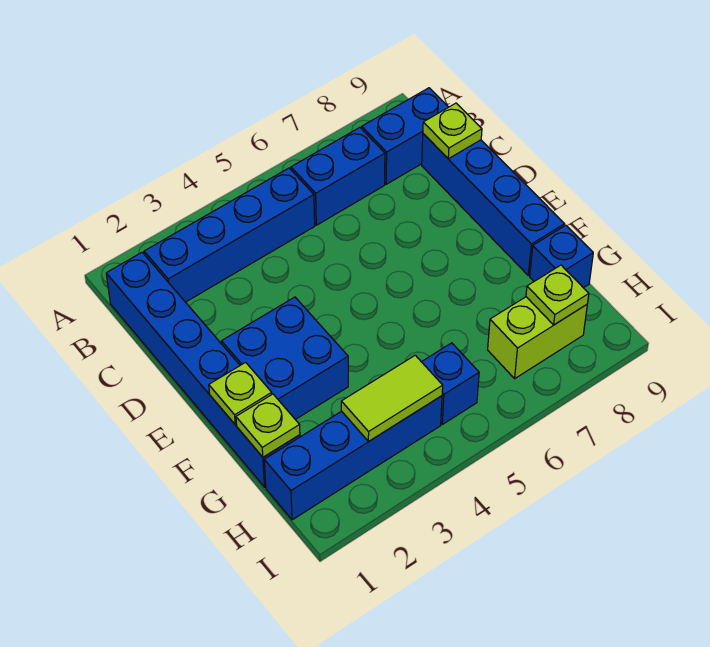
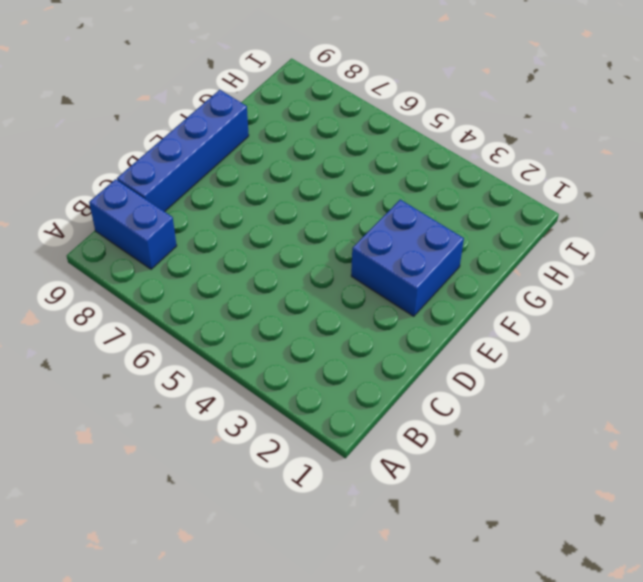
none -> blue brick B1:G1 level 1
none -> blue brick B2:B5 level 1
none -> blue brick B6:B7 level 1

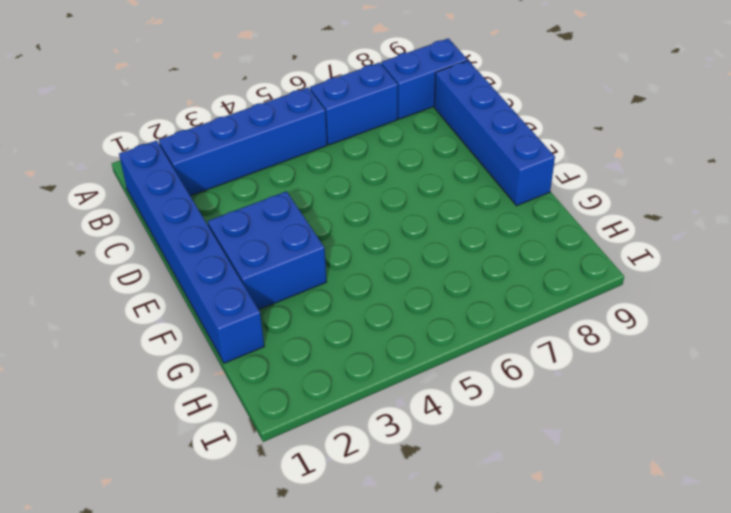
none -> blue brick G9 level 1
none -> blue brick H1:H4 level 1
none -> blue brick H5 level 1

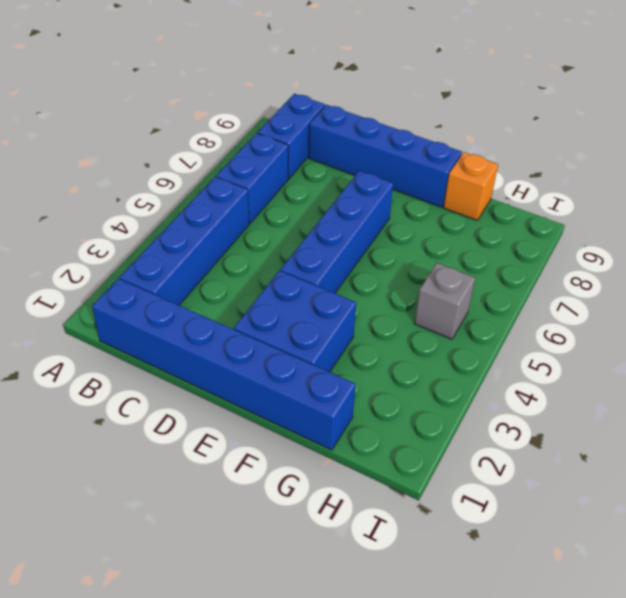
blue brick E4:E7 level 1 -> blue brick H1:H4 level 1
orange brick G9 level 1 -> blue brick G9 level 1
grey brick H5 level 1 -> blue brick H5 level 1
none -> lime brick H7:H8 level 1
none -> lime plate C9 level 2
none -> lime plate F1 level 2

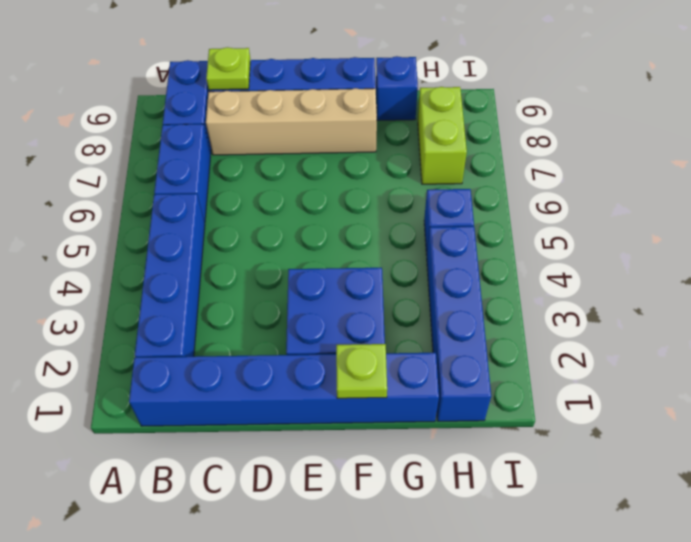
tan brick C8:F8 level 1 -> none
none -> lime plate G1 level 2
none -> lime tile H3:H4 level 2
none -> lime plate H8 level 2

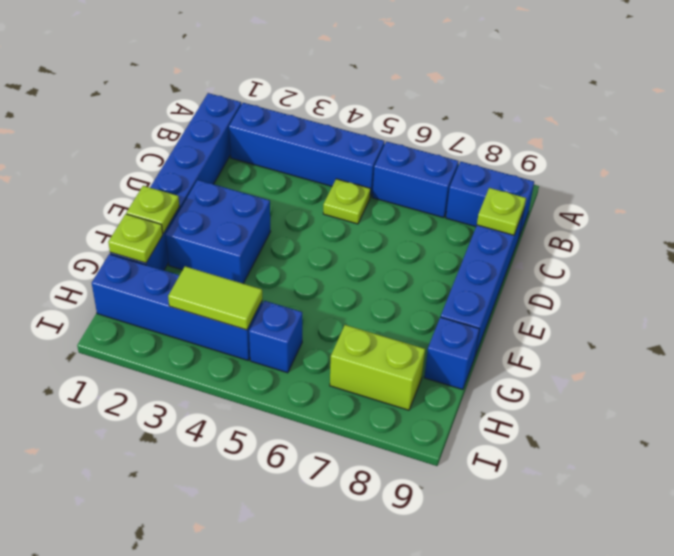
lime plate C5 level 1 -> lime plate H8 level 2

